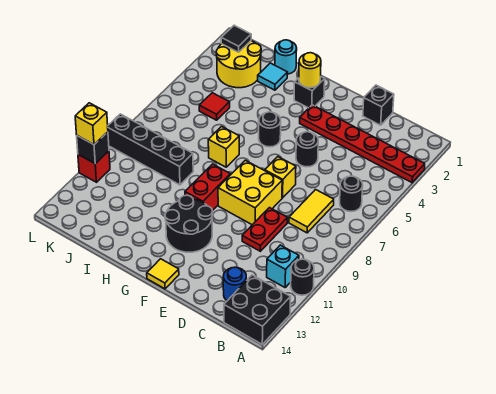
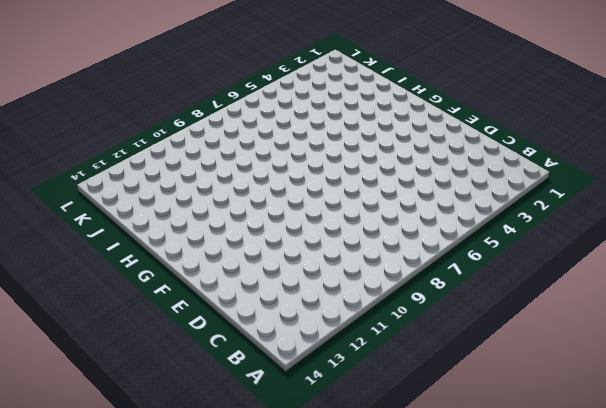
none -> red plate A3:F3 level 1
none -> black round brick A11 level 1
none -> black brick A13:B14 level 1

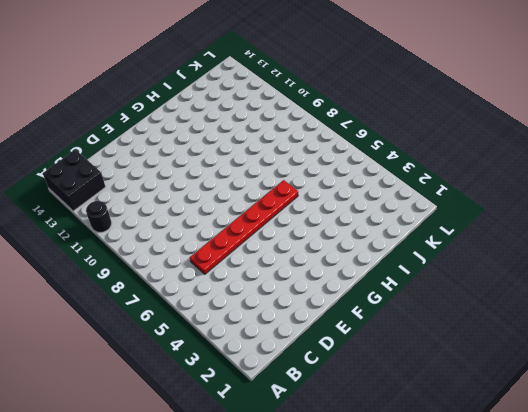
red plate C6:H6 level 1 -> red plate A3:F3 level 1
none -> black round brick B6 level 1
none -> cyan brick B11 level 1
none -> yellow tile C7:C8 level 1

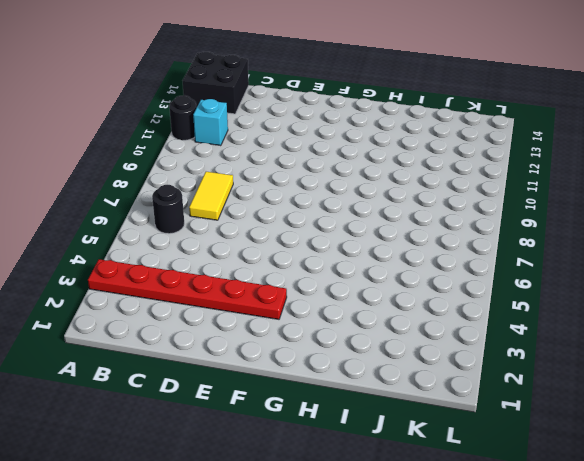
none -> blue round brick C13 level 1
none -> black brick D1 level 1
none -> red plate D9:D10 level 1

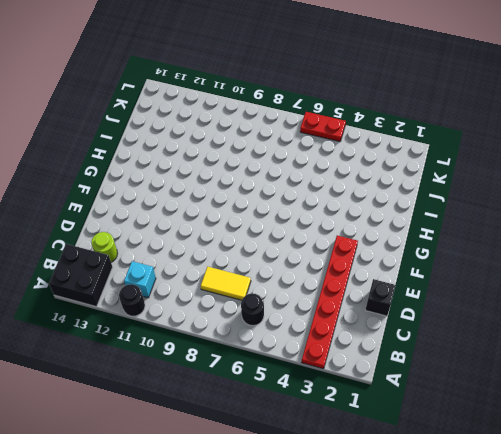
lime round brick C13 level 1 -> blue round brick C13 level 1
red plate L5:L6 level 1 -> red plate D9:D10 level 1
none -> black round brick E5 level 1
none -> yellow brick E7 level 1
none -> yellow brick E8:F9 level 1

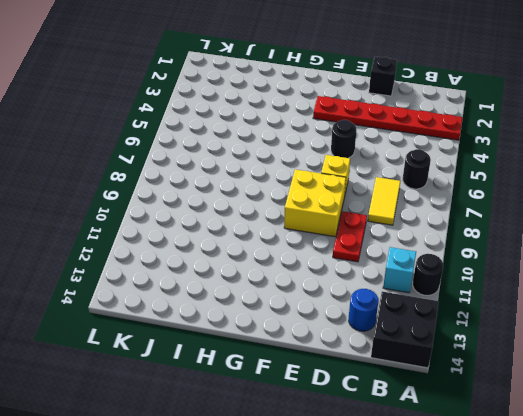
none -> black round brick F11:G12 level 1
none -> yellow tile F14 level 1
none -> black brick G2 level 1

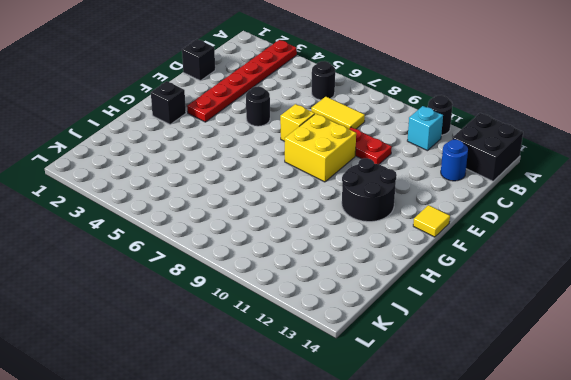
none -> black round brick G5 level 1
none -> red brick G9:G10 level 1
none -> yellow brick H7 level 1

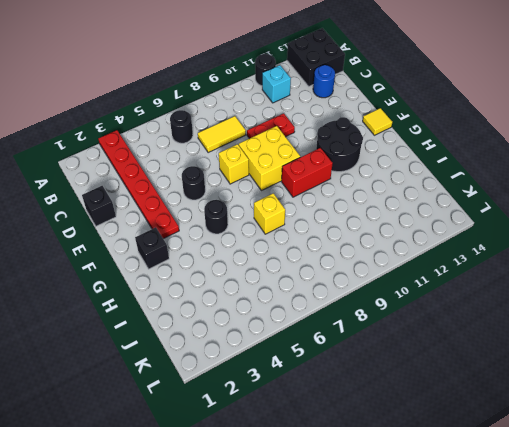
none -> cyan round brick I1 level 1
none -> cyan tile I2 level 1
none -> black brick I9:L9 level 1

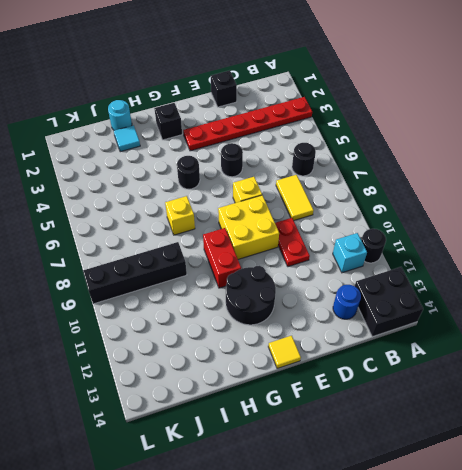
none -> yellow round brick J2:K3 level 1
none -> red tile J5 level 1
none -> red brick L11 level 1

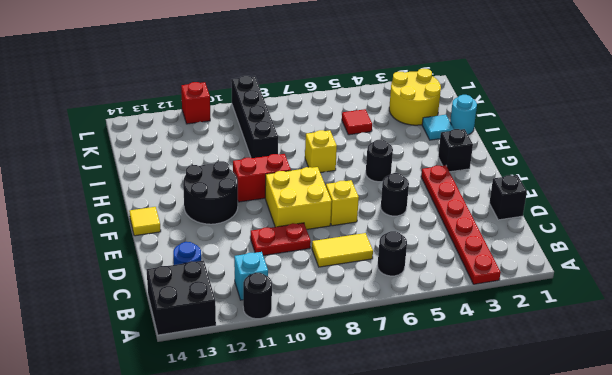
none -> yellow round brick G2 level 2
none -> black tile K2 level 2
none -> black brick L11 level 2

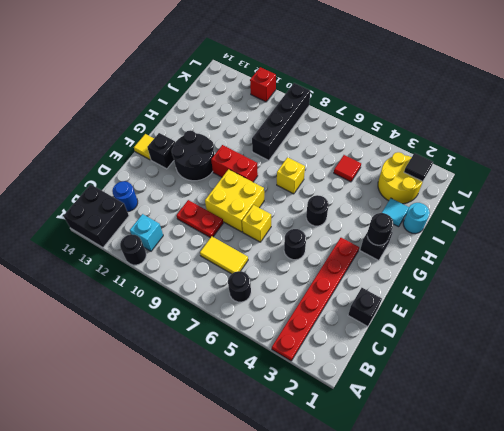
black brick F13 level 1 -> black brick L11 level 2
black round brick G2 level 2 -> yellow round brick G2 level 2
none -> yellow brick L11 level 3

